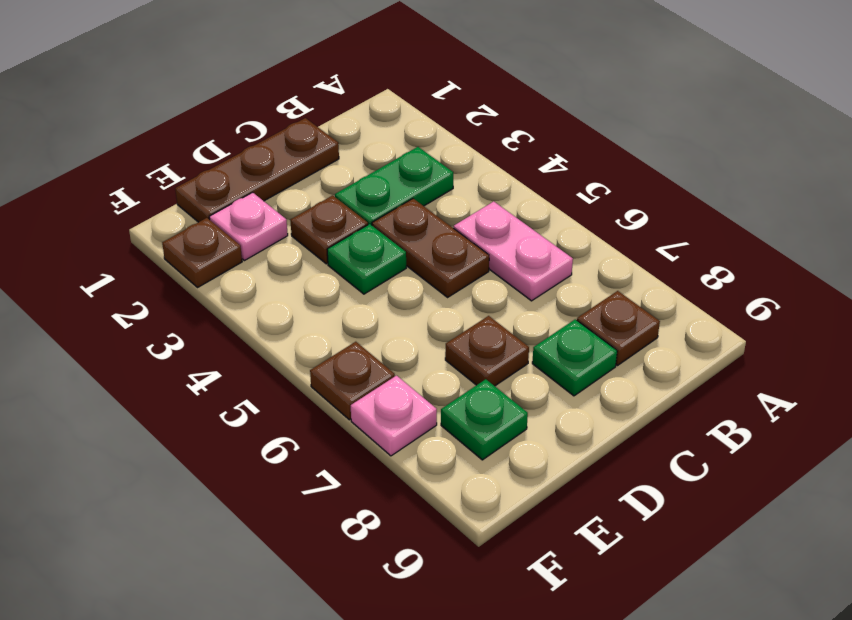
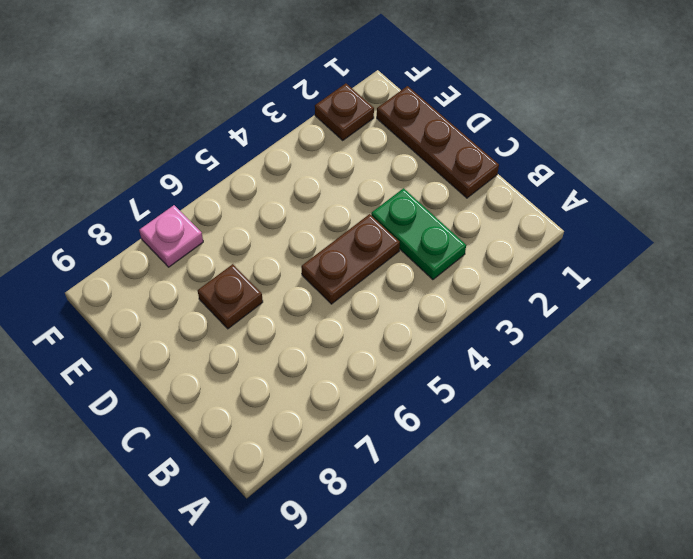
none -> pink plate B5:B6 level 1
none -> brown plate B8 level 1
none -> green plate C8 level 1

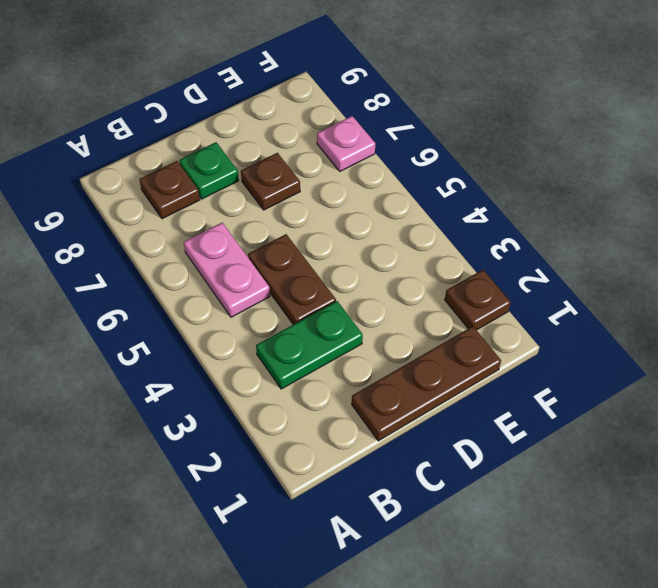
none -> brown plate D3 level 1
none -> green plate D4 level 1
none -> pink plate E2 level 1

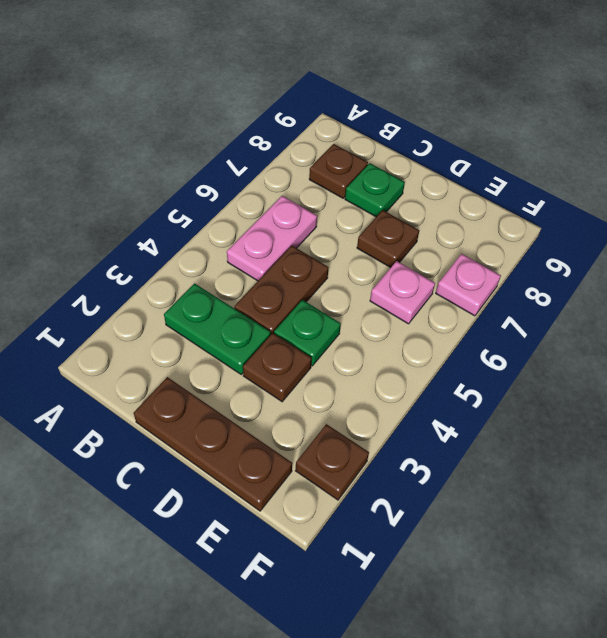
pink plate E6 level 1 -> pink plate E2 level 1
none -> green plate E8 level 1
none -> brown plate F6 level 1

